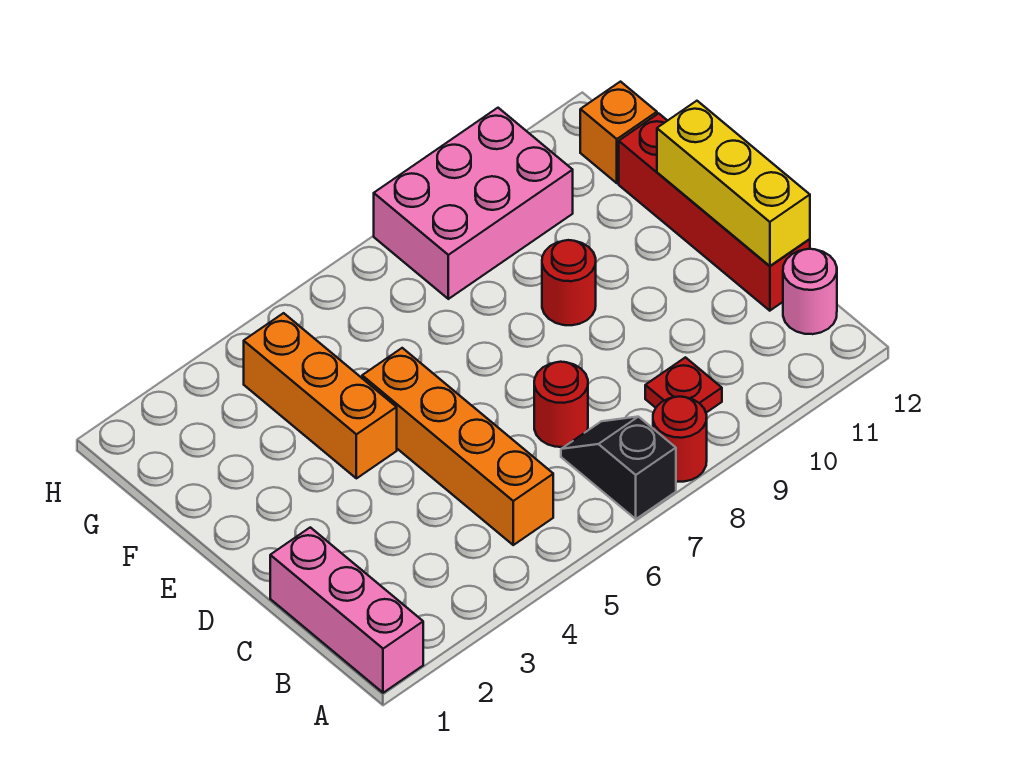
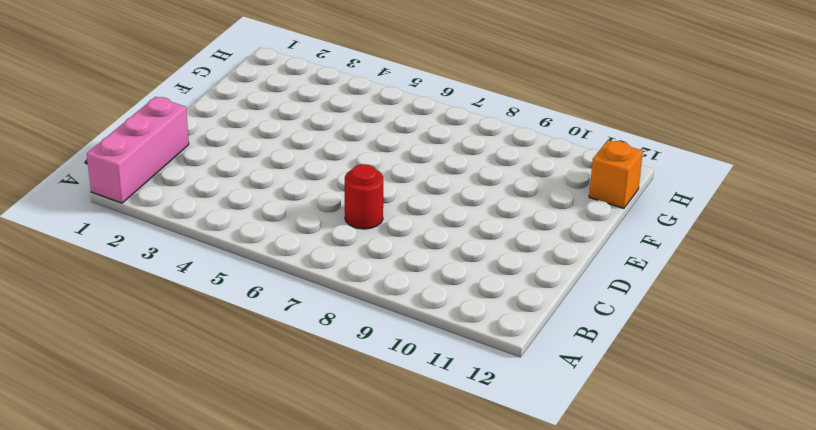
none -> black slope A7:B7 level 1 top A
none -> red round brick A8 level 1
none -> orange brick B5:E5 level 1

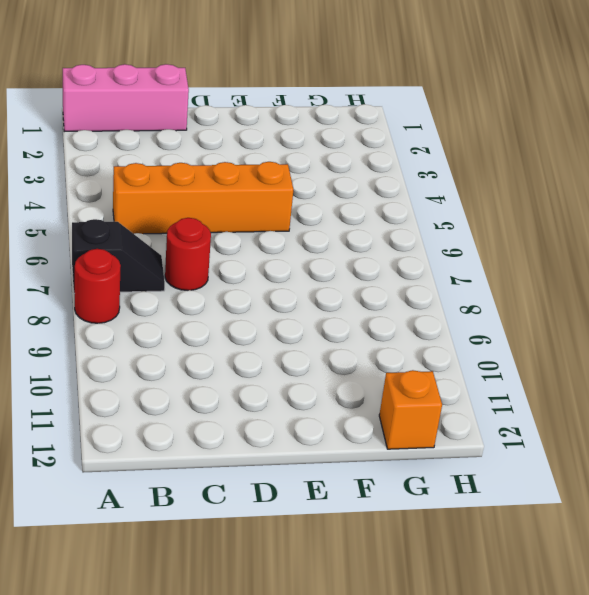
none -> red plate B9 level 1
none -> pink round brick B12 level 1
none -> red brick C12:F12 level 1

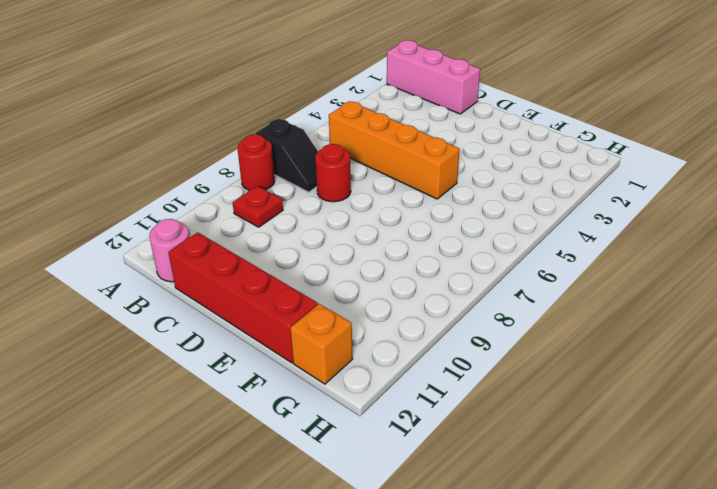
none -> orange brick E4:G4 level 1
none -> red round brick E9 level 1
none -> pink brick G8:H10 level 1

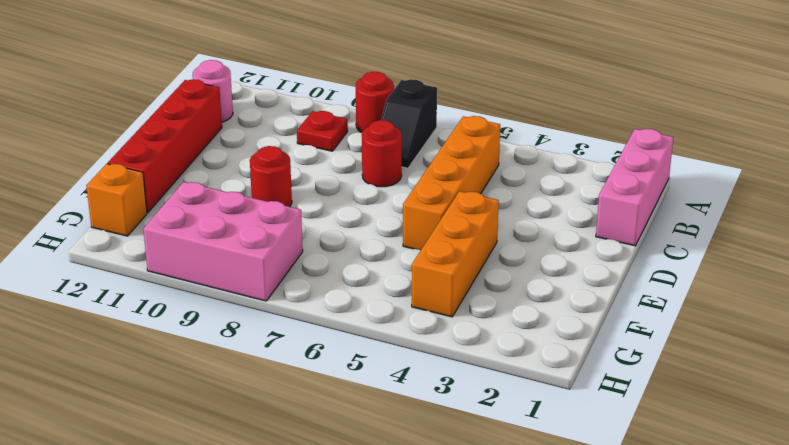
none -> yellow brick C12:E12 level 2

